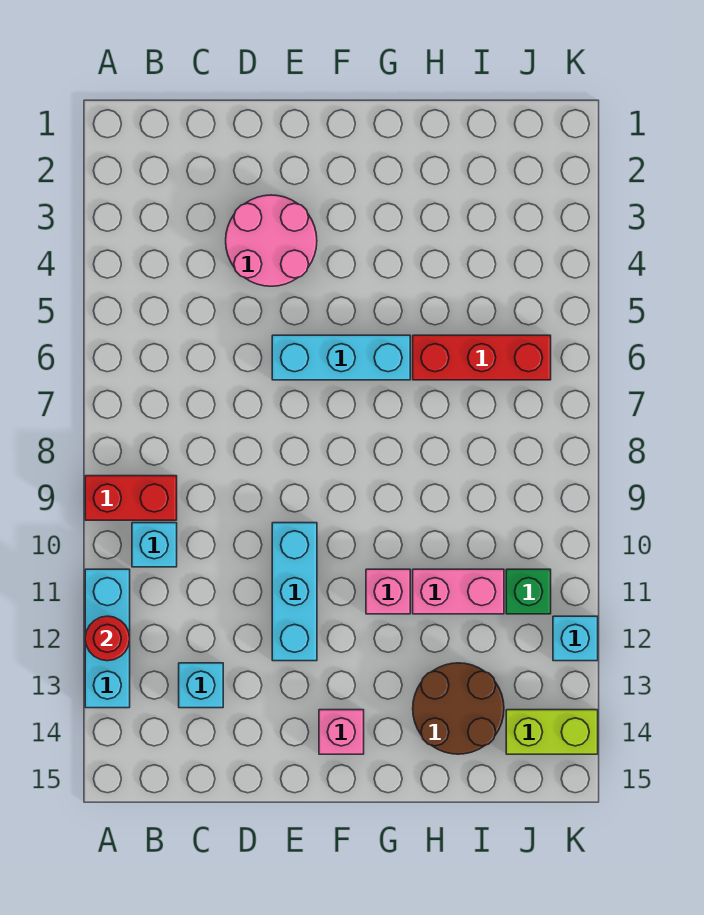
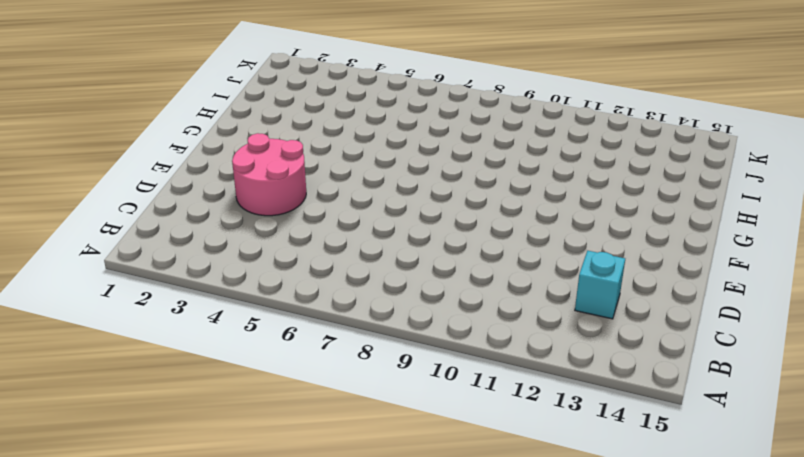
none -> red brick A9:B9 level 1
none -> cyan brick A11:A13 level 1
none -> cyan brick B10 level 1

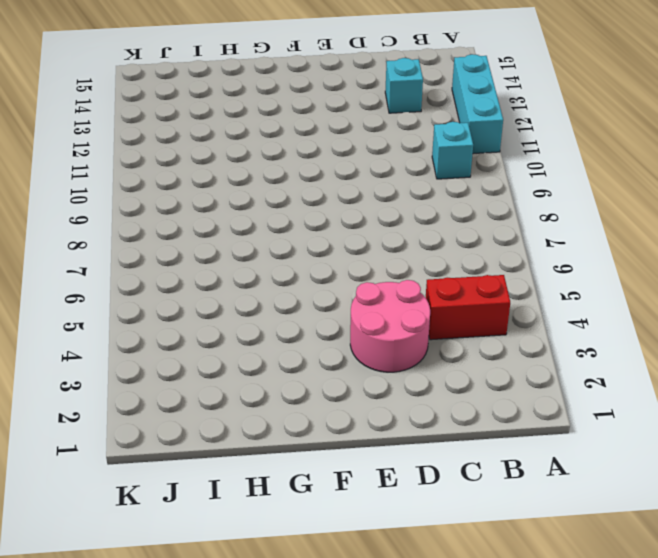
red brick B4:C4 level 1 -> red brick A9:B9 level 1
none -> cyan brick E6:G6 level 1
none -> cyan brick E10:E12 level 1
none -> pink brick F14 level 1

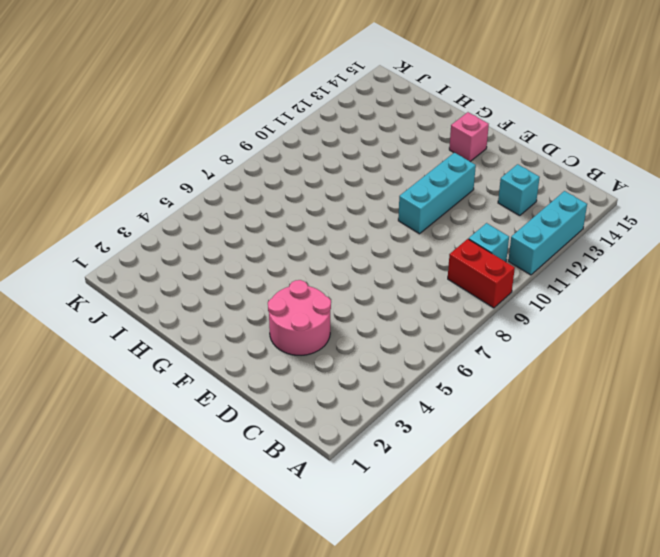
none -> cyan brick E6:G6 level 1
none -> pink brick G11 level 1
none -> red brick H6:J6 level 1

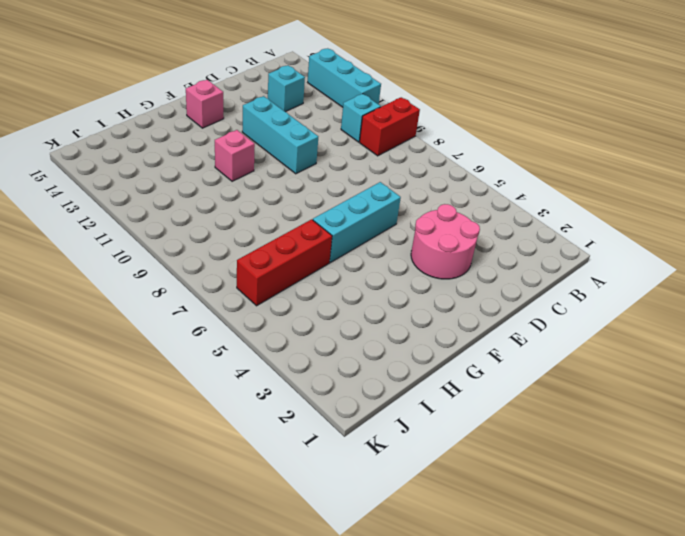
none -> pink brick H11:I11 level 1
none -> brown round brick H13:I14 level 1
none -> green brick J11 level 1

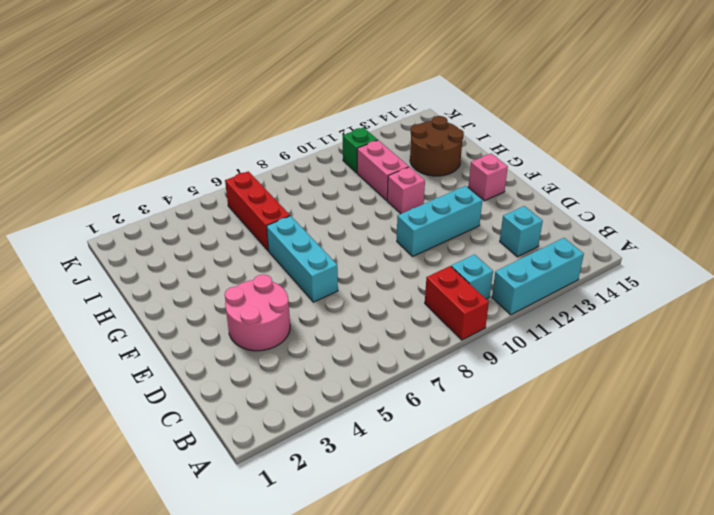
none -> lime brick J14:K14 level 1
none -> cyan brick K12 level 1
none -> red round brick A12 level 2

